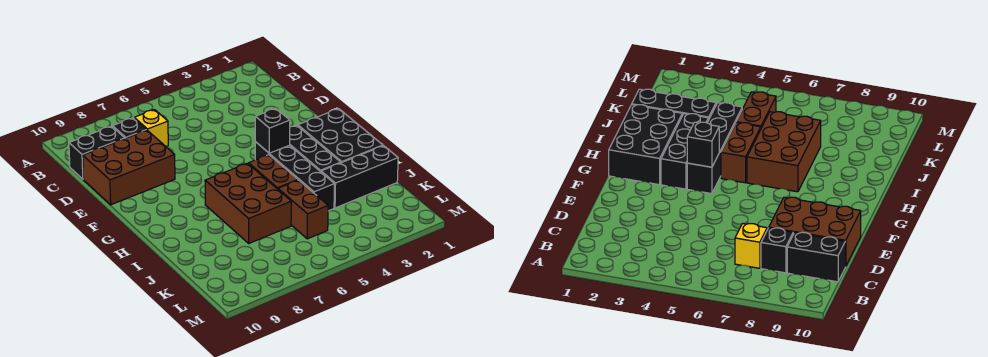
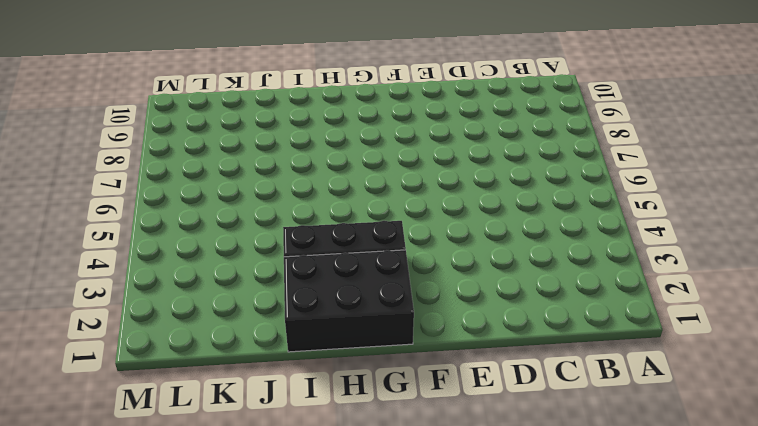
none -> yellow brick C7 level 1
none -> black brick C8 level 1
none -> black brick C9:C10 level 1

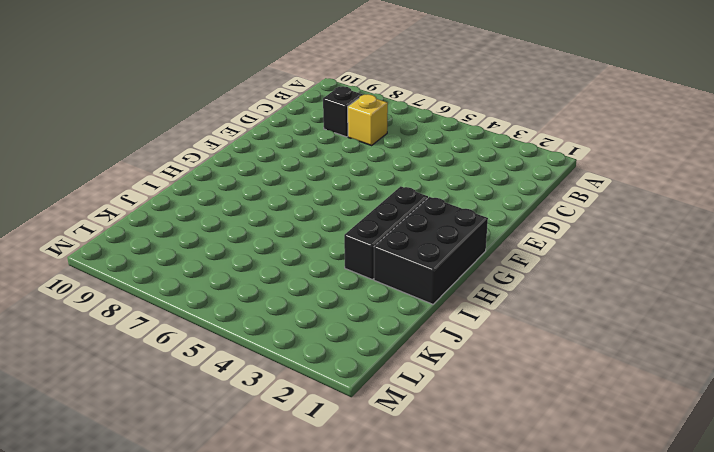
none -> black brick C9:C10 level 1
none -> brown brick D8:E10 level 1
none -> black brick G4:J4 level 1

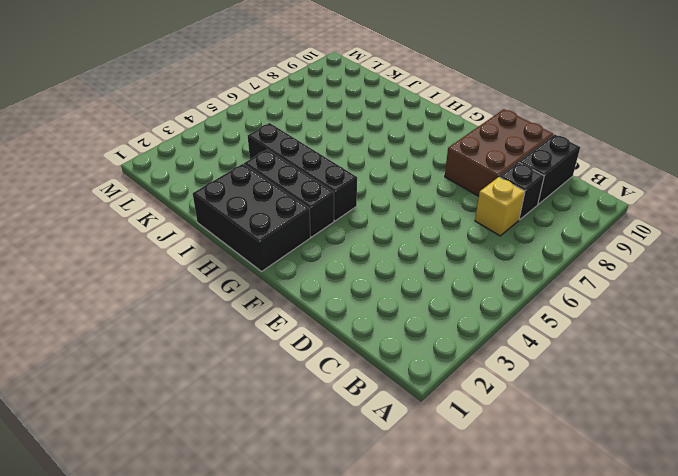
none -> brown brick H5:I5 level 1
none -> brown brick H6:J7 level 1
none -> black brick J1:J3 level 1

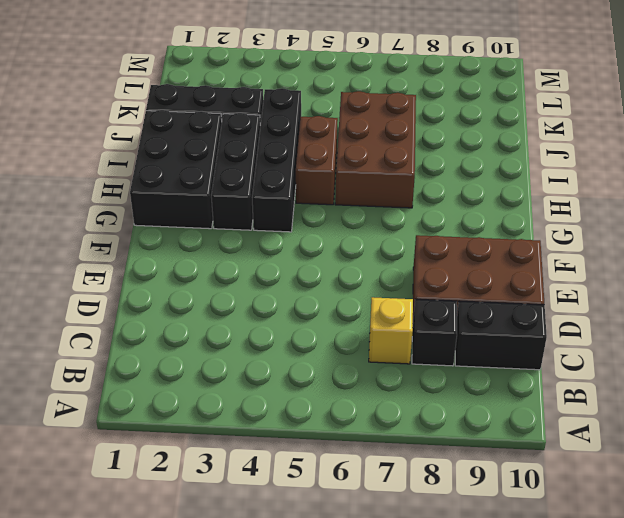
none -> brown brick J5:K5 level 1
none -> black brick G4 level 2

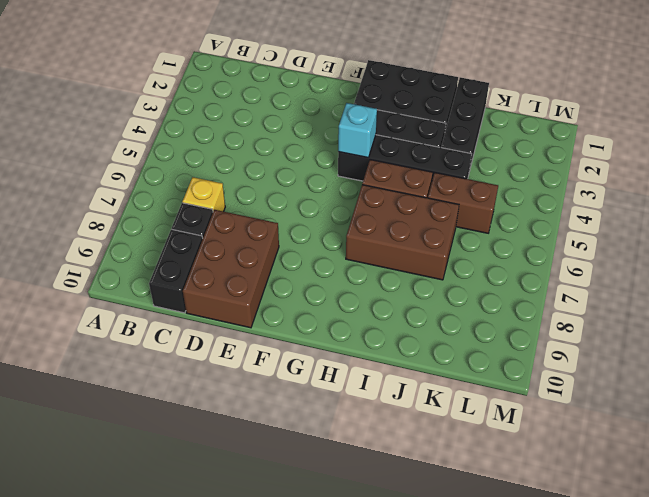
cyan brick G4 level 2 -> black brick G4 level 2

